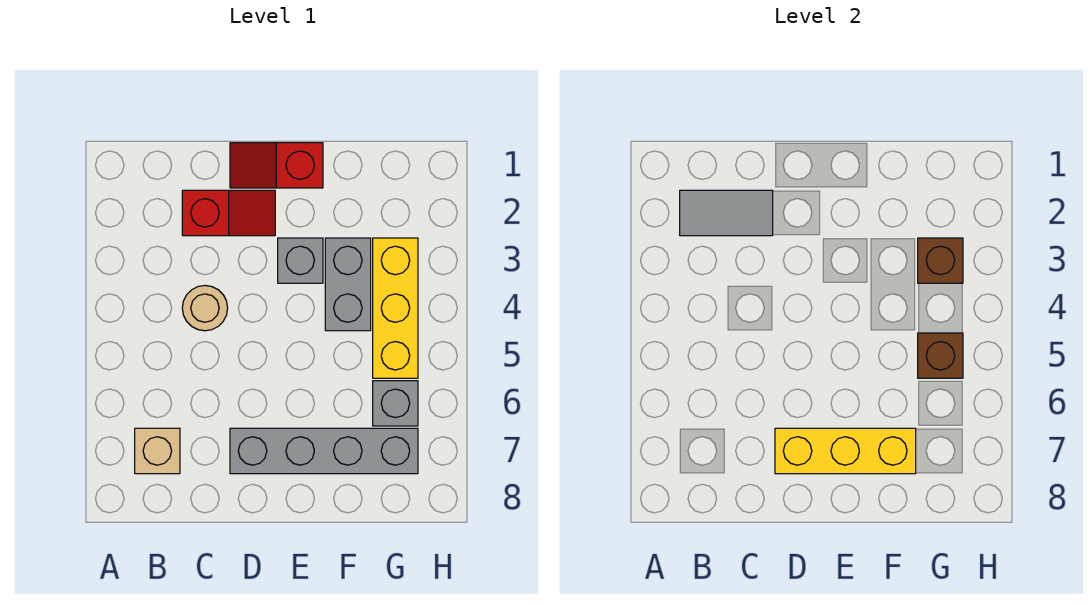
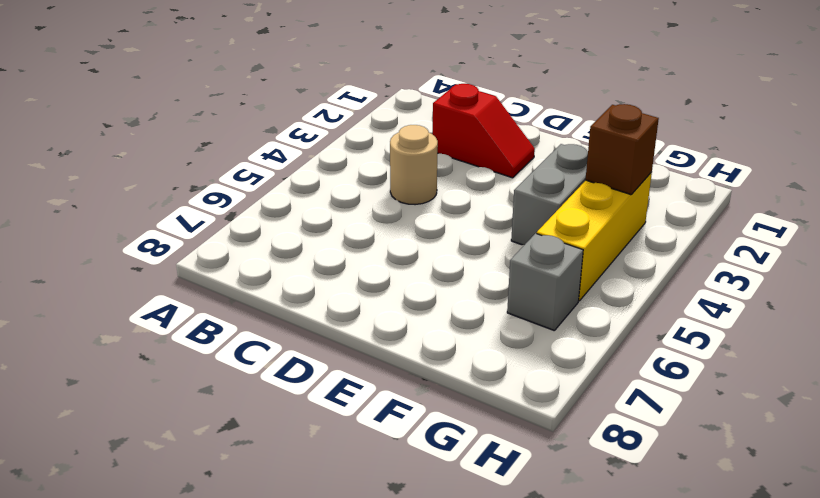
none -> tan brick B7 level 1
none -> red slope D1:E1 level 1 top E
none -> grey brick D7:G7 level 1

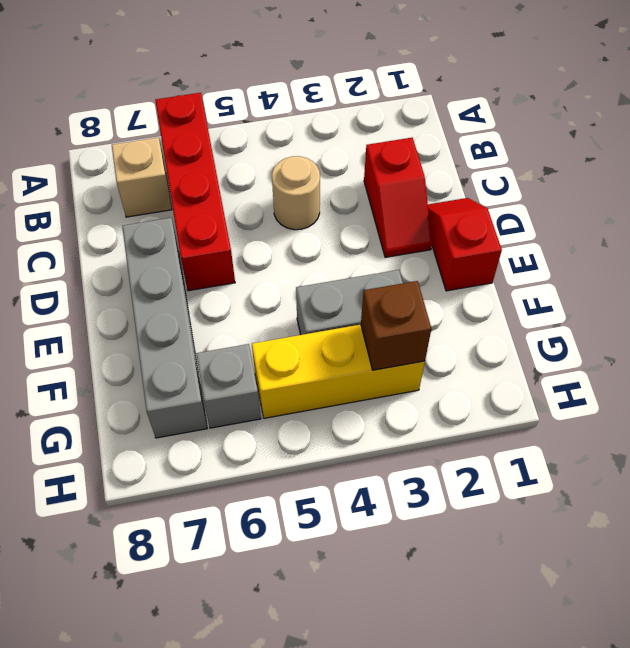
red brick A6:D6 level 1 -> none
none -> grey brick E3 level 1
none -> grey tile B2:C2 level 2
none -> yellow brick D7:F7 level 2

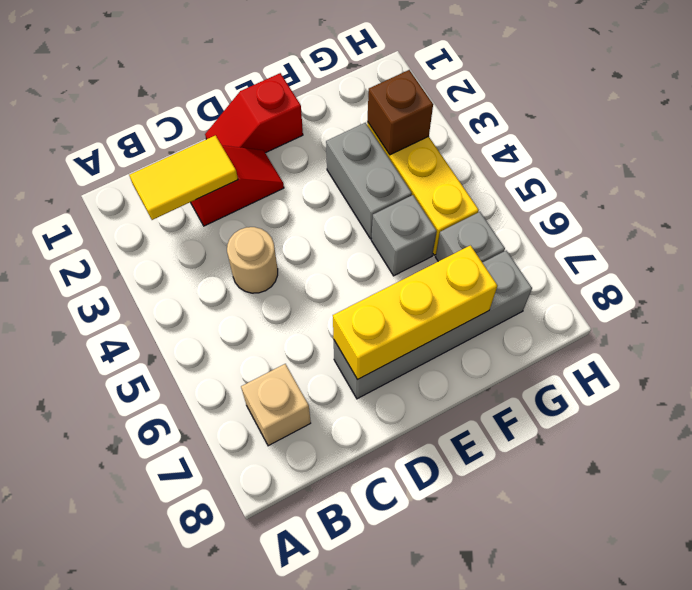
yellow tile B2:C2 level 2 -> grey tile B2:C2 level 2
grey brick F5 level 1 -> grey brick E3 level 1
none -> brown brick G5 level 2

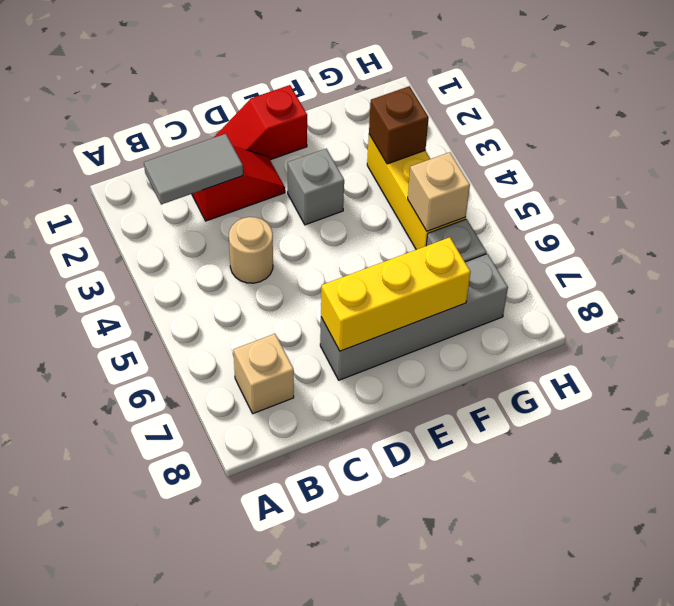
tan brick G5 level 2 -> brown brick G5 level 2
none -> grey brick F3:F4 level 1

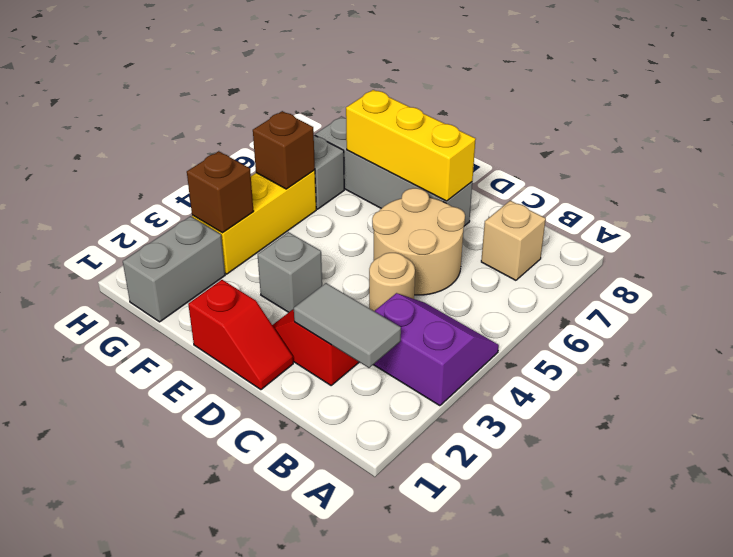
purple slope A3:B4 level 1 top 3 -> none
tan round brick C5:D6 level 1 -> none
grey brick G1:G2 level 1 -> grey brick F3:F4 level 1

